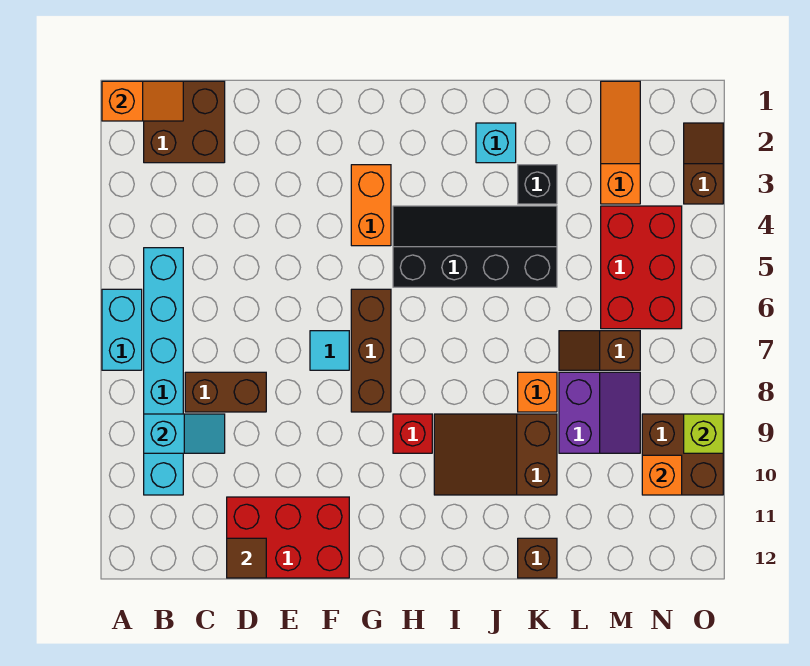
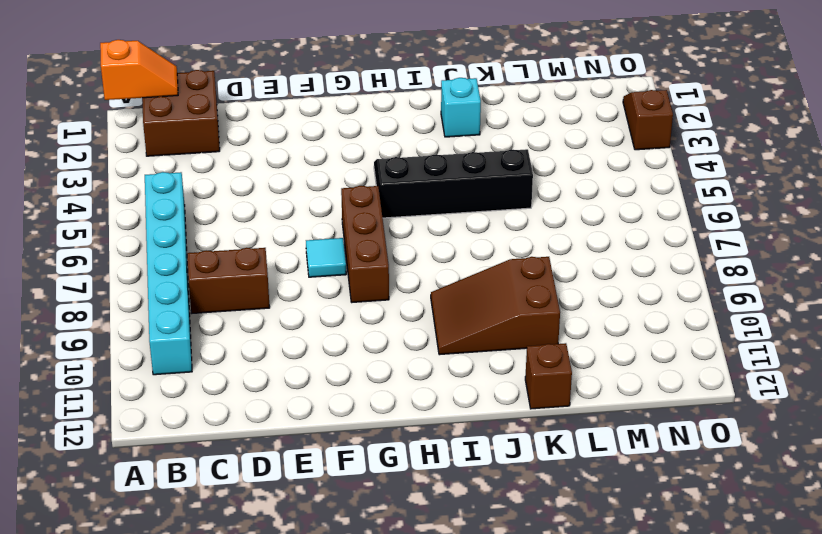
none -> cyan brick A6:A7 level 1
none -> red brick D11:F12 level 1
none -> orange brick G3:G4 level 1

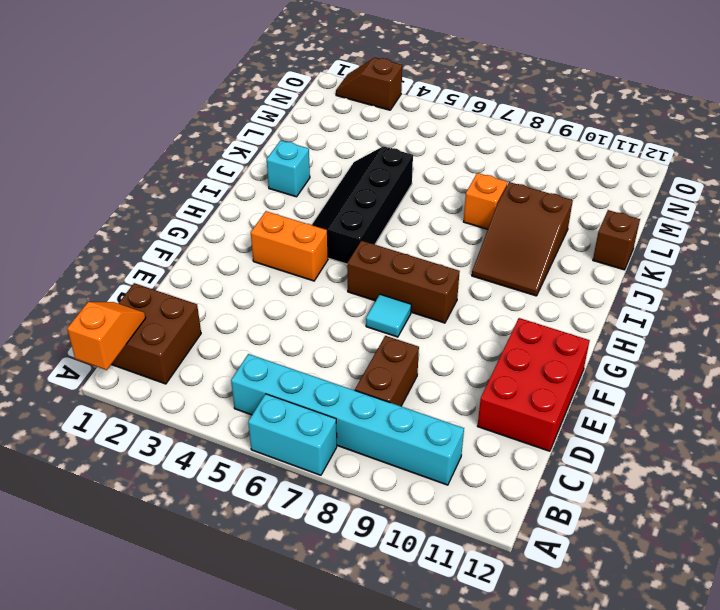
none -> red brick H9 level 1
none -> black brick K3 level 1
none -> brown slope L7:M7 level 1 top M

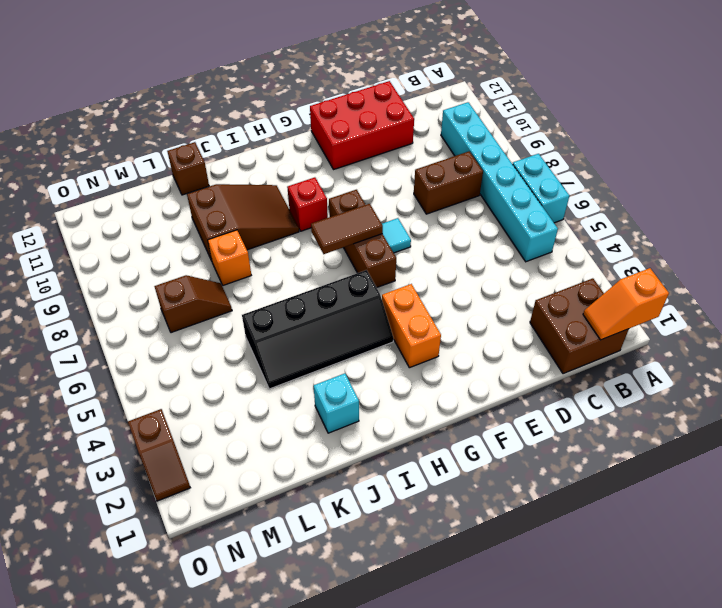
brown tile G7:H7 level 2 -> none
none -> black brick K3 level 1
none -> purple slope L8:M9 level 1 top L
none -> orange slope M1:M3 level 1 top 3

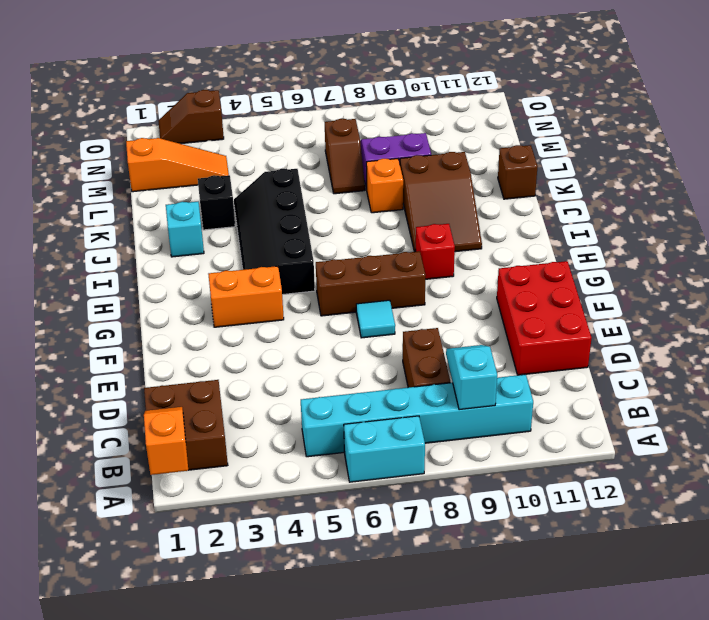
orange slope M1:M3 level 1 top 1 -> orange slope M1:M3 level 1 top 3
none -> red brick M4:N6 level 1
none -> brown brick N9:O10 level 1
none -> brown tile D12 level 2

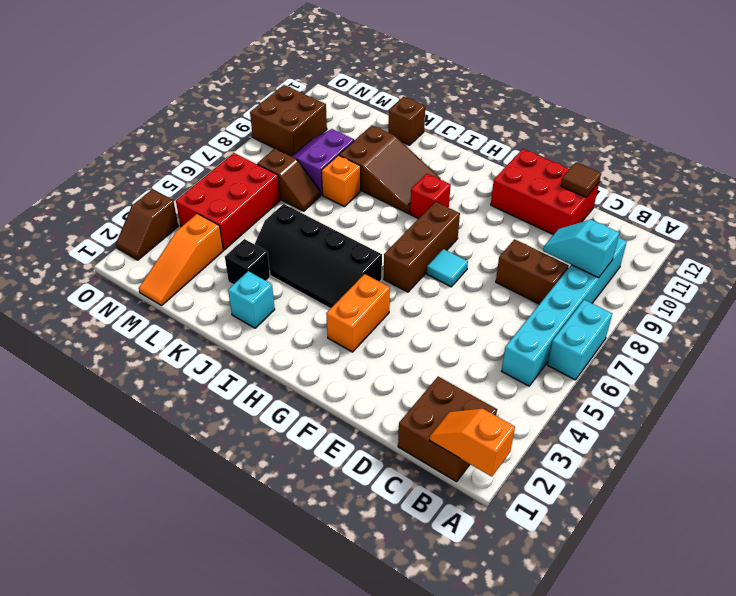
none -> orange brick N10 level 2
none -> lime brick O9 level 2

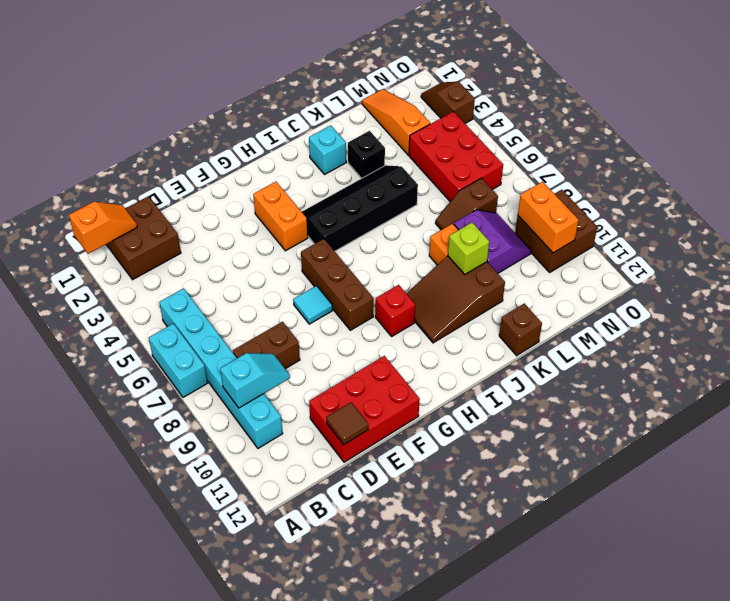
lime brick K9 level 2 -> lime brick O9 level 2
orange brick N9:N10 level 2 -> orange brick N10 level 2

